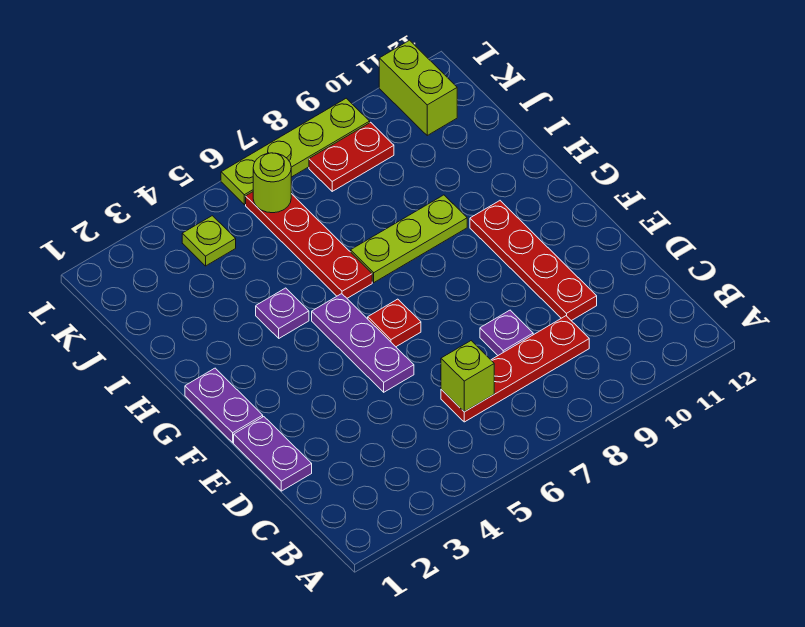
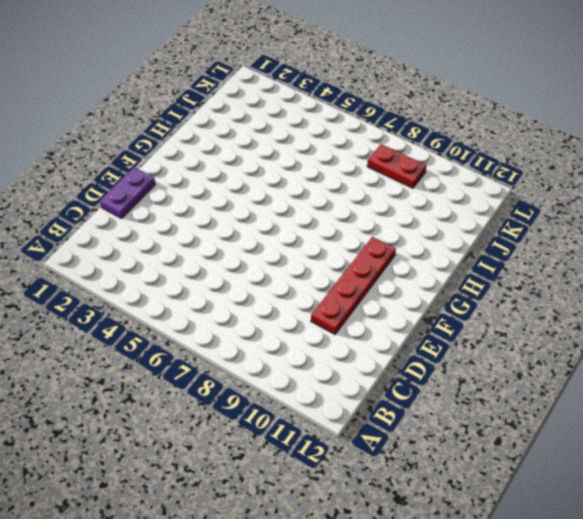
none -> red plate C6:C9 level 1
none -> purple plate D8 level 1
none -> purple plate E5:G5 level 1

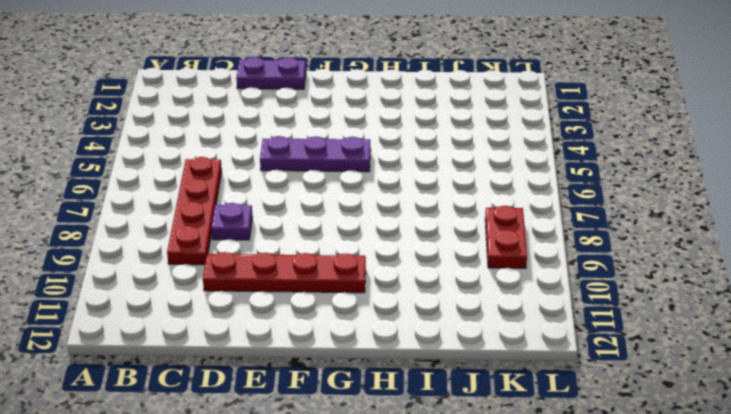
none -> purple plate F1:G1 level 1
none -> red plate F6 level 1
none -> purple plate H4 level 1

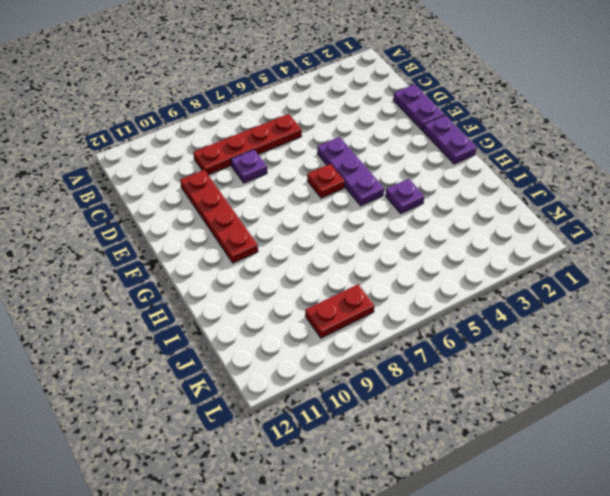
none -> red plate H6:K6 level 1
none -> lime plate H7:H9 level 1
none -> lime plate K4 level 1

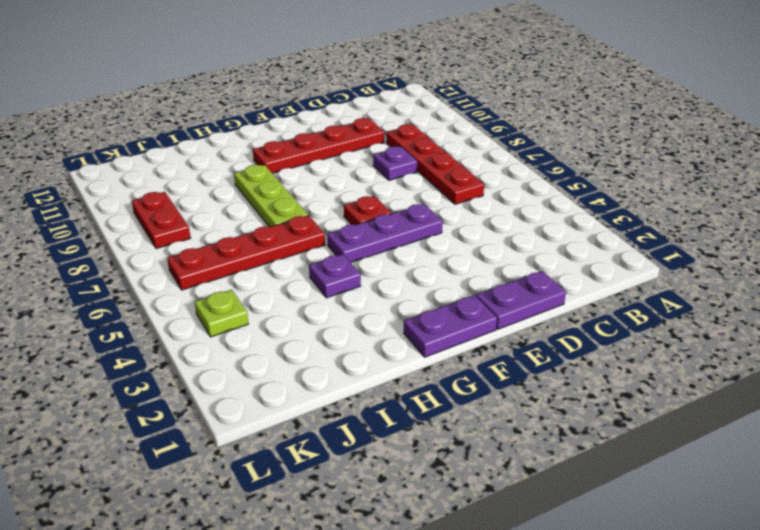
none -> lime brick K11:L11 level 1
none -> lime plate L6:L9 level 1
none -> lime brick C6 level 2

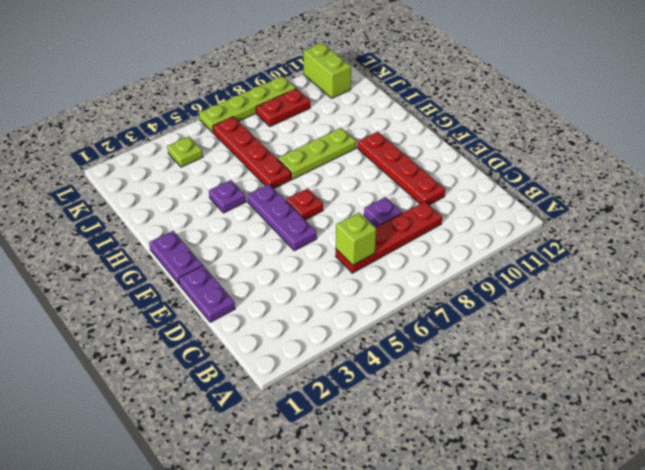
none -> lime round brick K6 level 2

